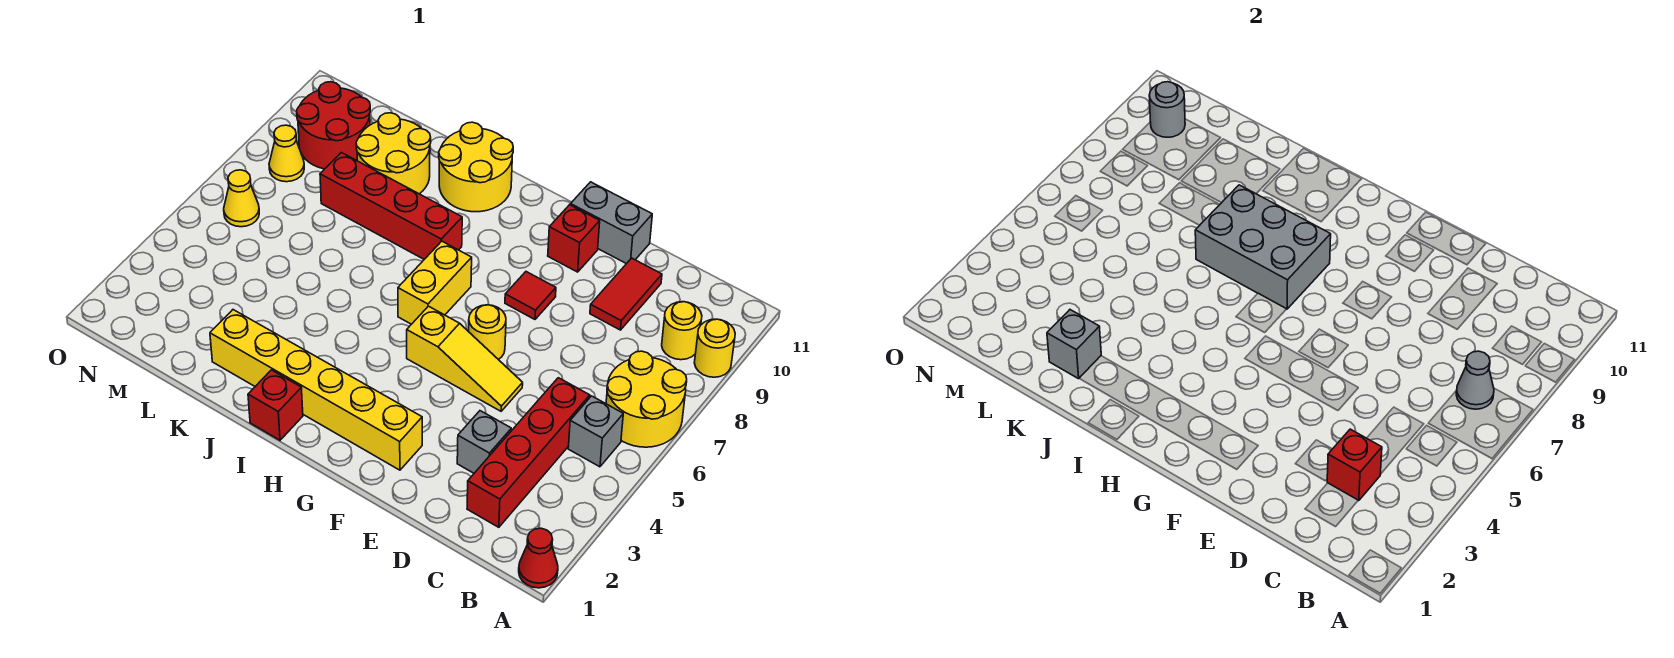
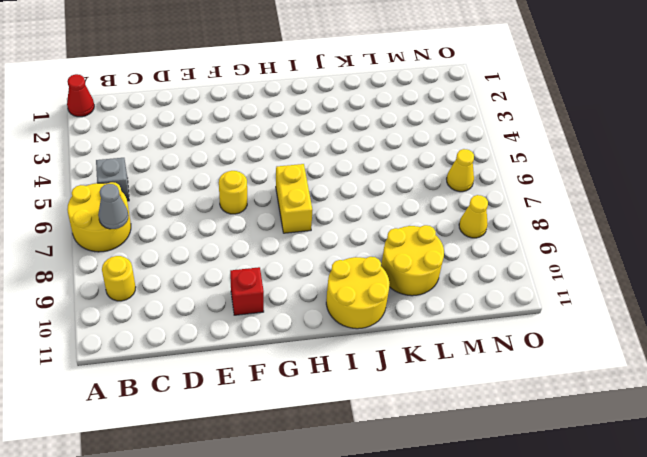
none -> yellow round brick A9 level 1
none -> red brick C2:C5 level 1
none -> grey brick D3 level 1

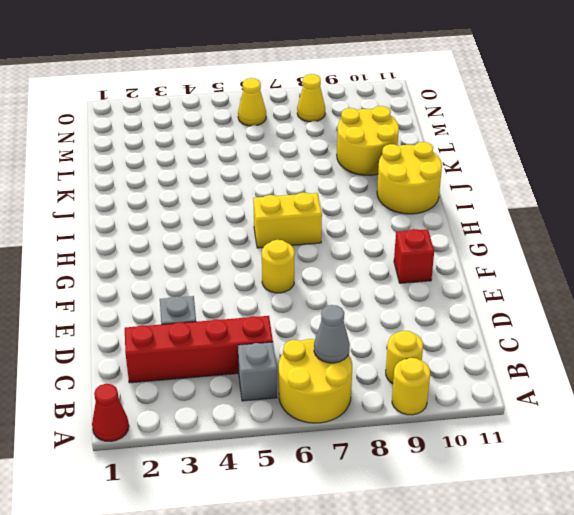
none -> red tile D9:D10 level 1
none -> yellow slope E5:G5 level 1 top G
none -> grey brick E11:F11 level 1

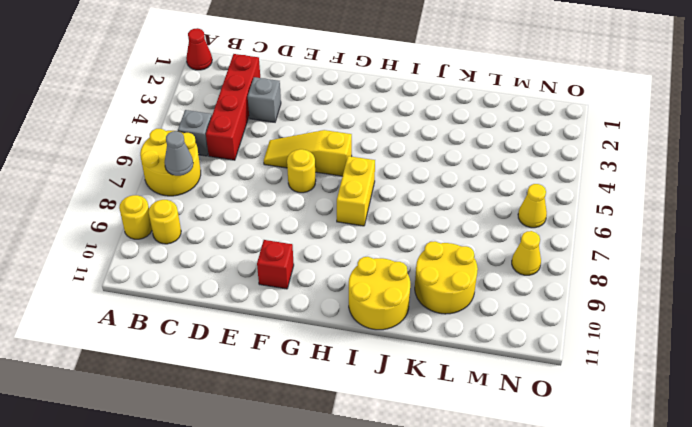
none -> red tile D9:D10 level 1
none -> grey brick E11:F11 level 1
none -> yellow brick F2:K2 level 1

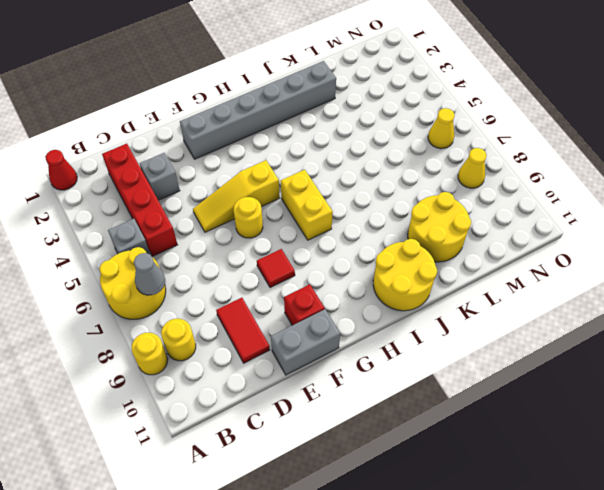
grey brick F2:K2 level 1 -> yellow brick F2:K2 level 1
none -> red brick I1 level 1
none -> red brick I8:L8 level 1
none -> red round brick M9:N10 level 1

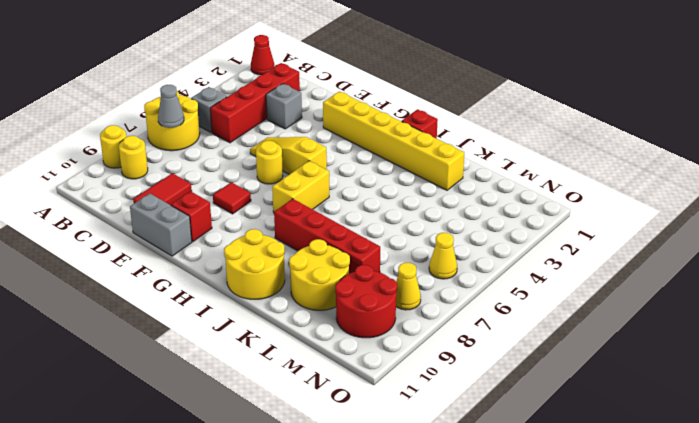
none -> red brick C3 level 2
none -> grey brick H7:J8 level 2
none -> grey brick K2 level 2

